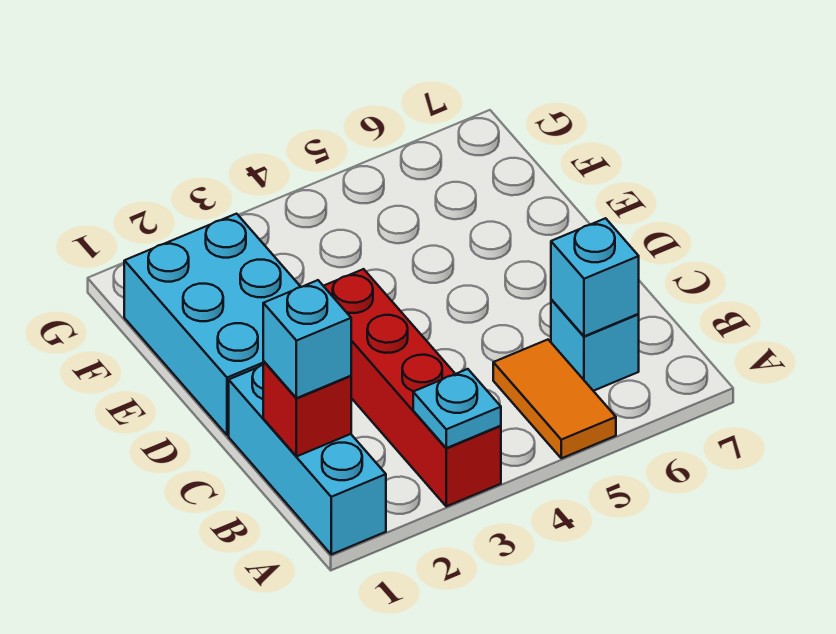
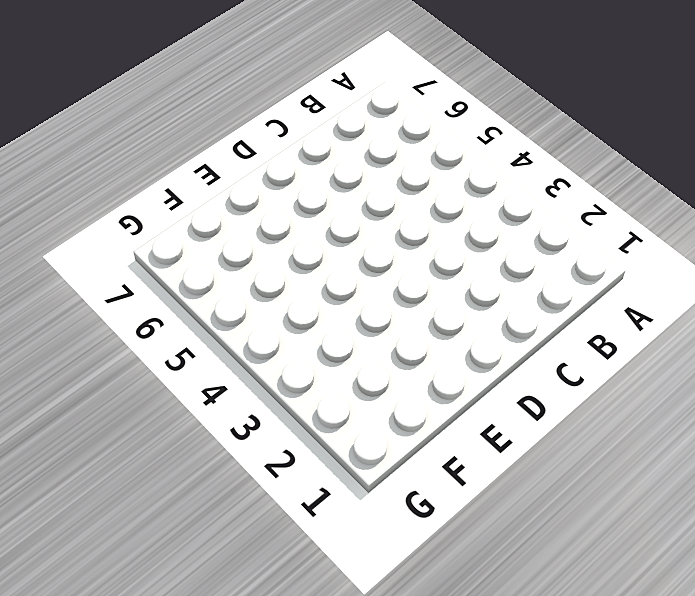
none -> cyan brick A1:C1 level 1
none -> red brick A3:D3 level 1

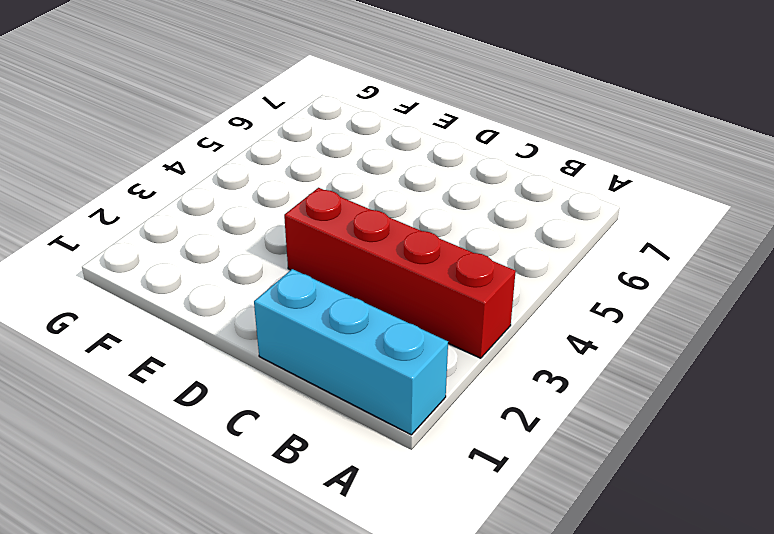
none -> orange tile A5:B5 level 1
none -> cyan brick B6 level 1

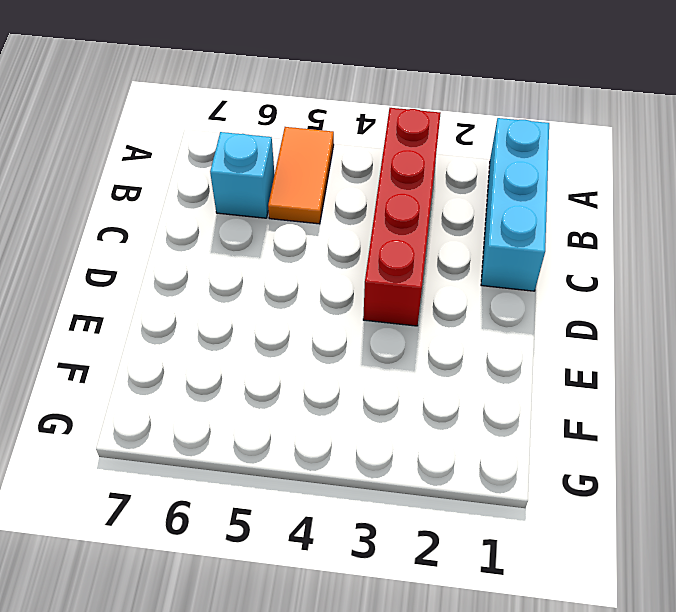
none -> cyan brick D1:F2 level 1
none -> cyan plate A3 level 2

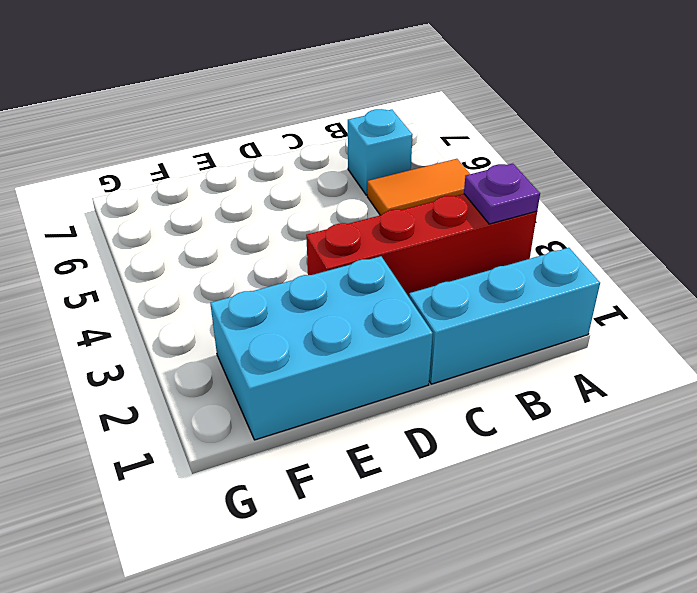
purple plate A3 level 2 -> cyan plate A3 level 2
none -> red brick B1 level 2
none -> cyan brick B6 level 2

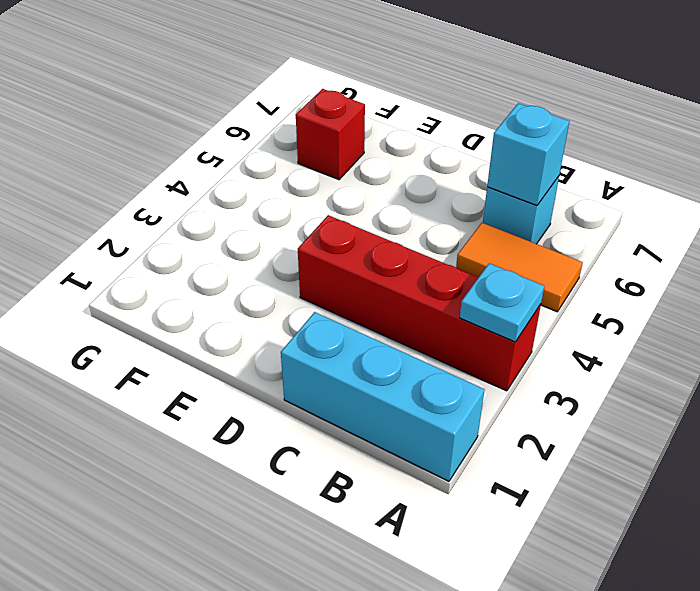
red brick F6 level 1 -> red brick B1 level 2
none -> cyan brick D1:F2 level 1
none -> cyan brick B1 level 3

